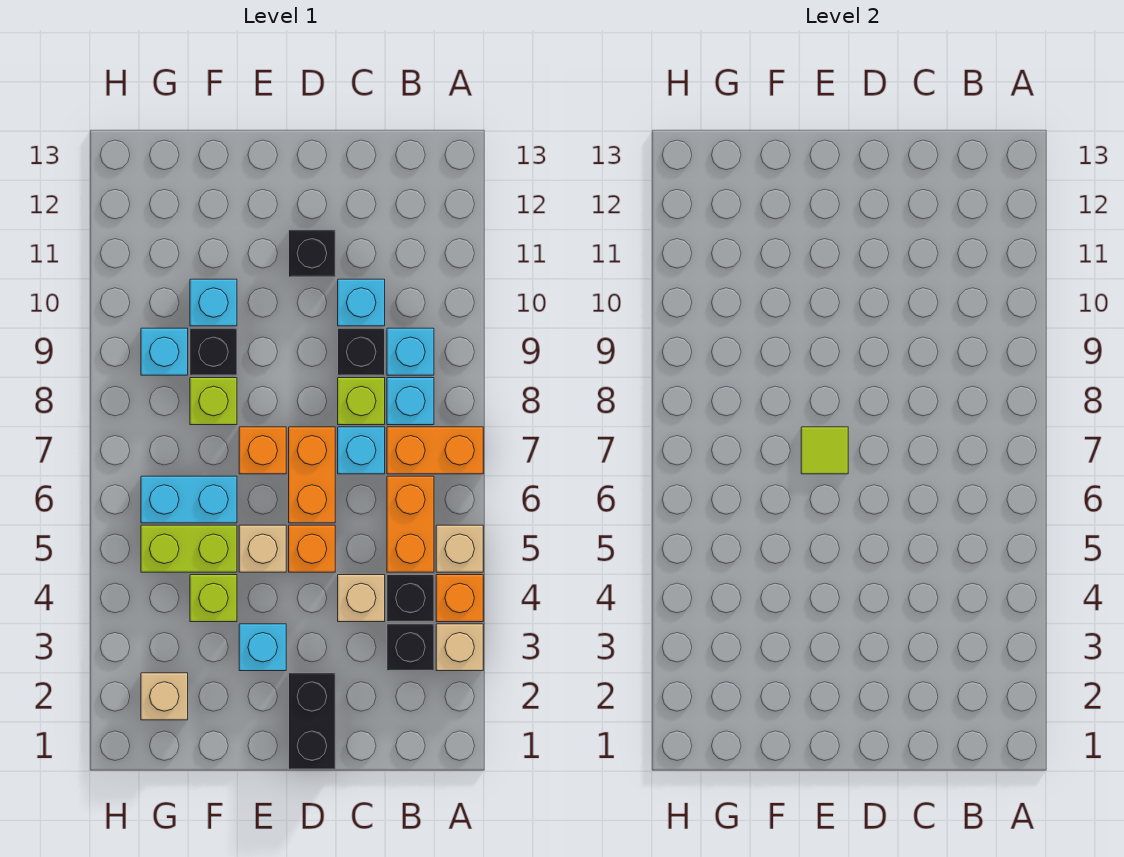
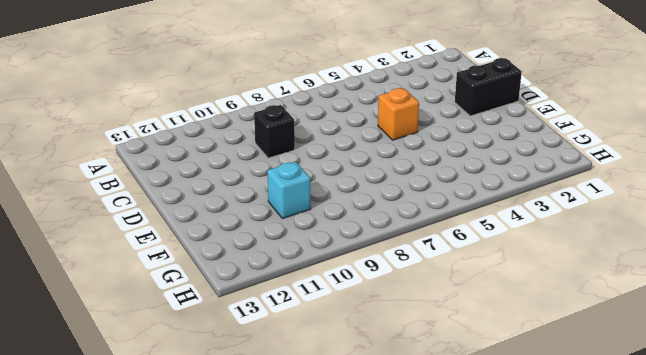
none -> tan brick A3 level 1
none -> orange brick A4 level 1
none -> tan brick A5 level 1
none -> orange brick A7:B7 level 1

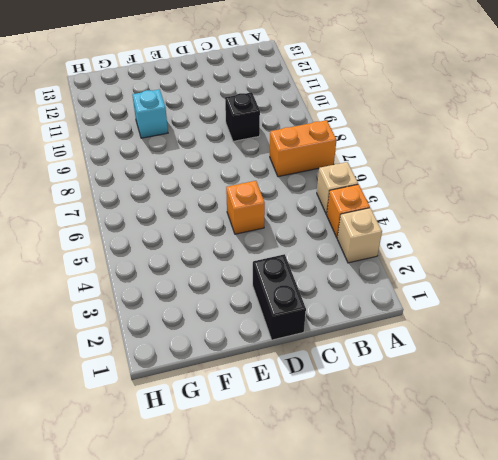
none -> black brick B3 level 1
none -> black brick B4 level 1
none -> orange brick B5:B6 level 1
none -> cyan brick B8 level 1

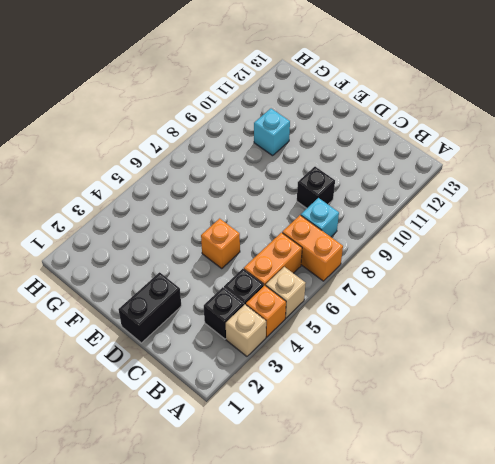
none -> cyan brick B9 level 1
none -> tan brick C4 level 1
none -> cyan brick C7 level 1
none -> lime brick C8 level 1

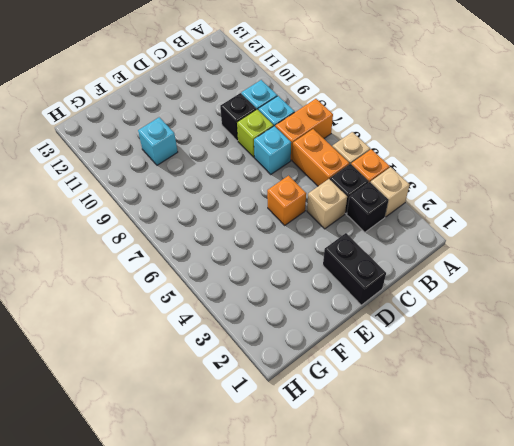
none -> cyan brick C10 level 1
none -> orange brick D6:D7 level 1
none -> black brick D11 level 1
none -> cyan brick E3 level 1

